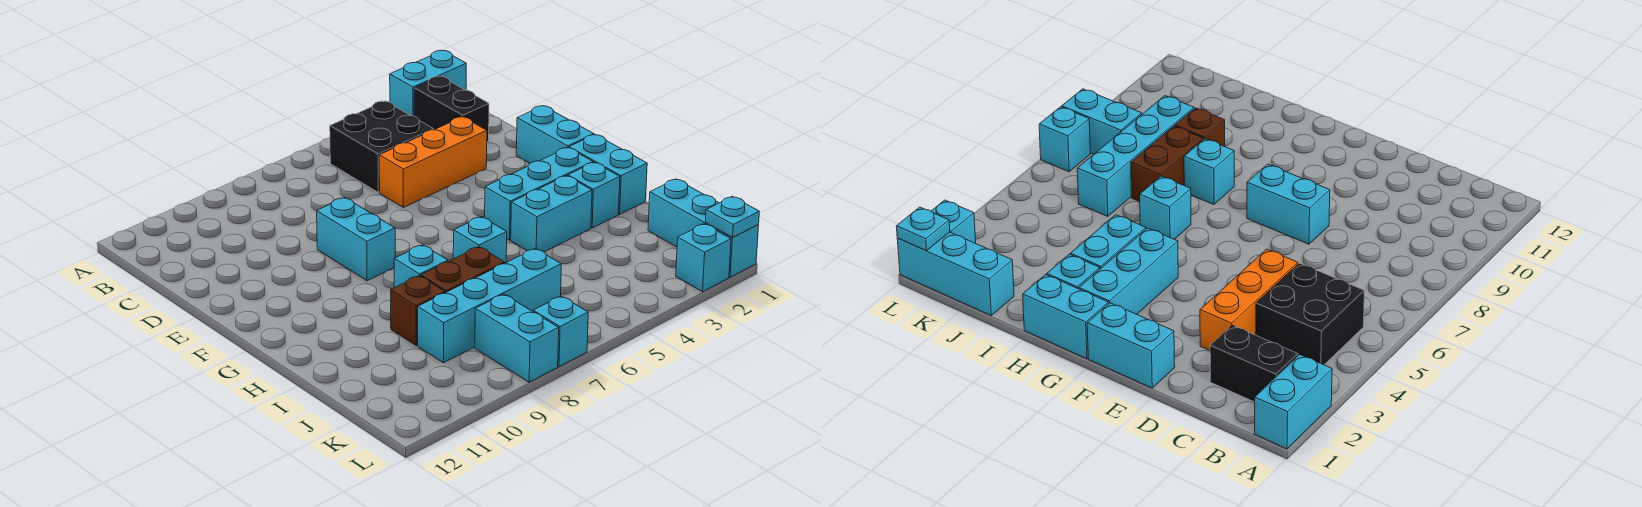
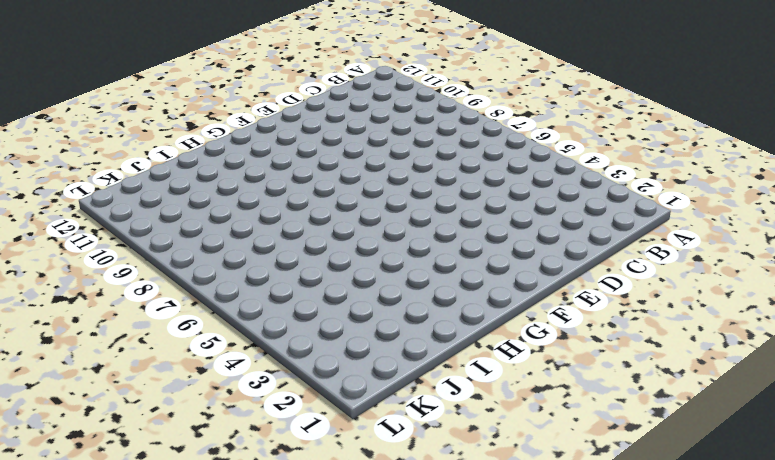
none -> cyan brick A1:A2 level 1
none -> black brick B2:C2 level 1
none -> black brick B4:C5 level 1

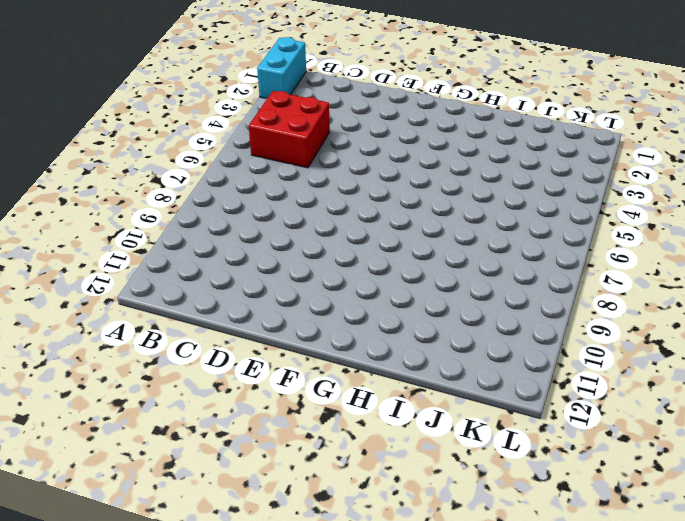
red brick B4:C5 level 1 -> black brick B4:C5 level 1
none -> black brick B2:C2 level 1
none -> orange brick D3:D5 level 1
none -> cyan brick E1:F1 level 1

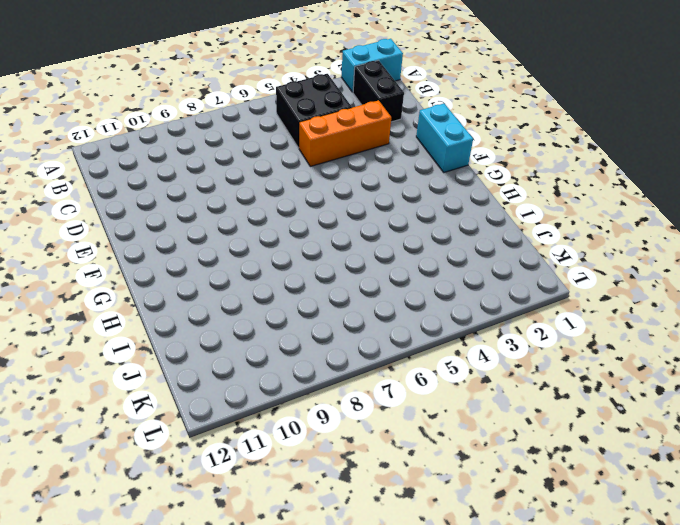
none -> cyan brick E8:F8 level 1
none -> cyan brick G1:H1 level 1
none -> cyan brick G2:G4 level 1

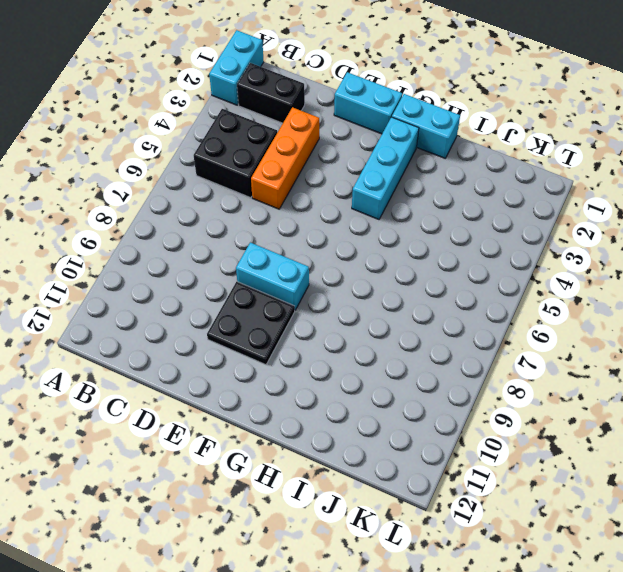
black plate E9:F10 level 1 -> none
none -> cyan brick H2 level 1
none -> cyan brick H3:H4 level 1
none -> cyan brick H6 level 1

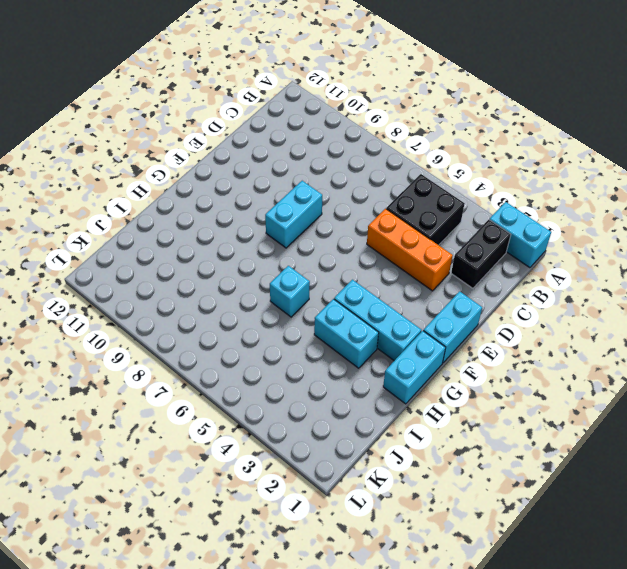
none -> cyan brick H2 level 1
none -> cyan brick H8 level 1
none -> brown brick I7:I8 level 1

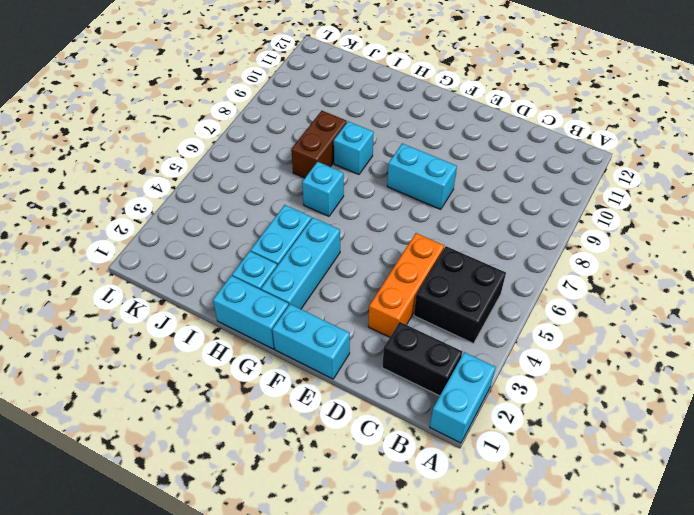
none -> brown brick I9 level 1
none -> cyan brick J1:L1 level 1
none -> cyan brick J6:J9 level 1

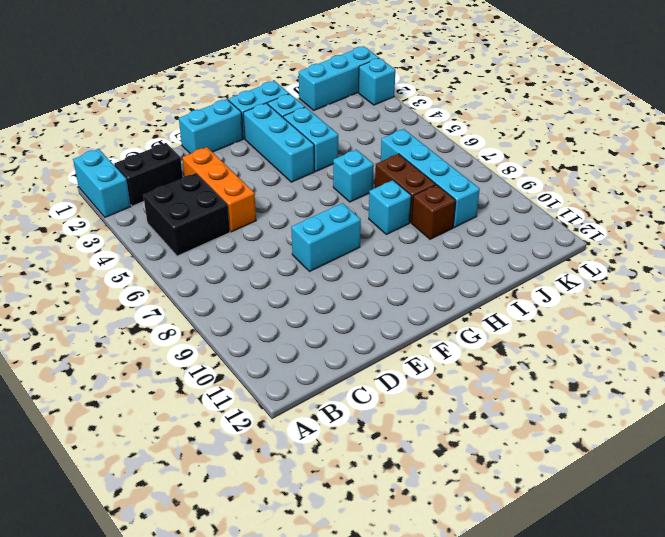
none -> cyan brick K8:L8 level 1
none -> cyan brick L7 level 1
none -> cyan plate L1 level 2

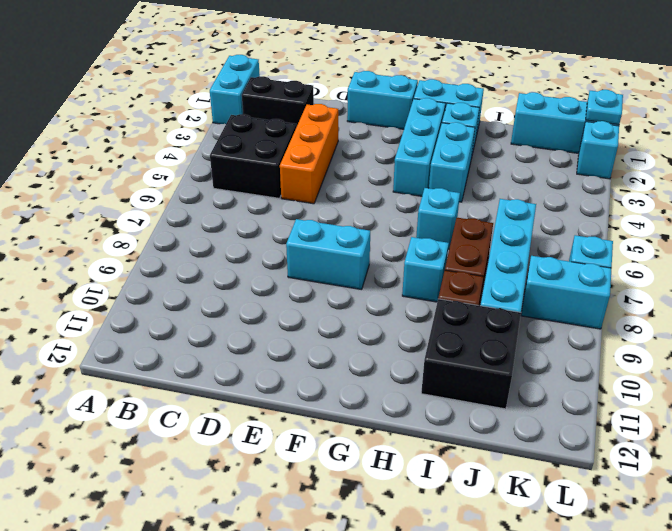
black brick I10:J11 level 1 -> none

